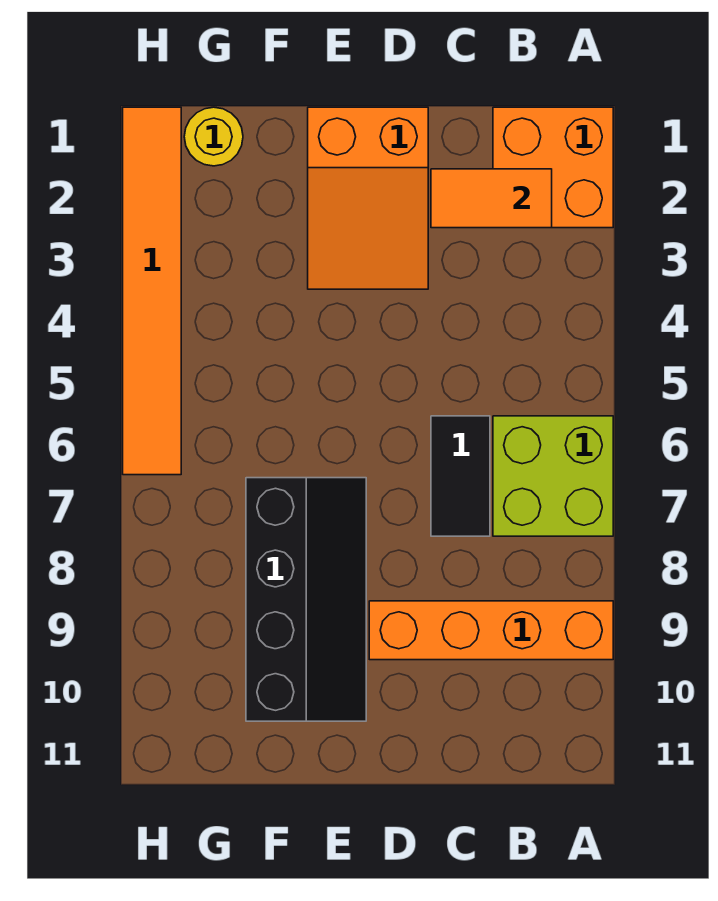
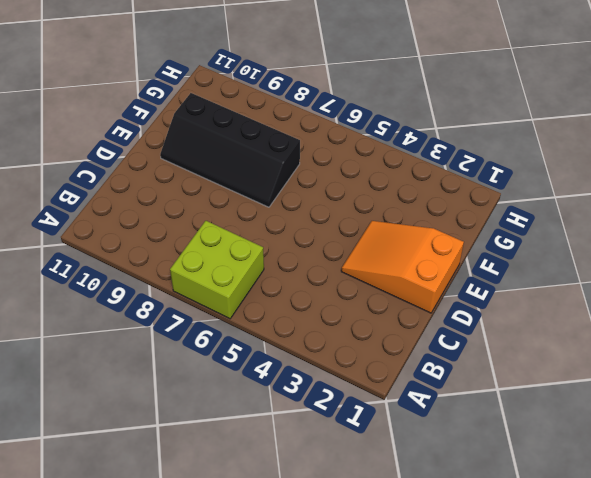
none -> orange brick A1:B2 level 1
none -> orange brick A9:D9 level 1

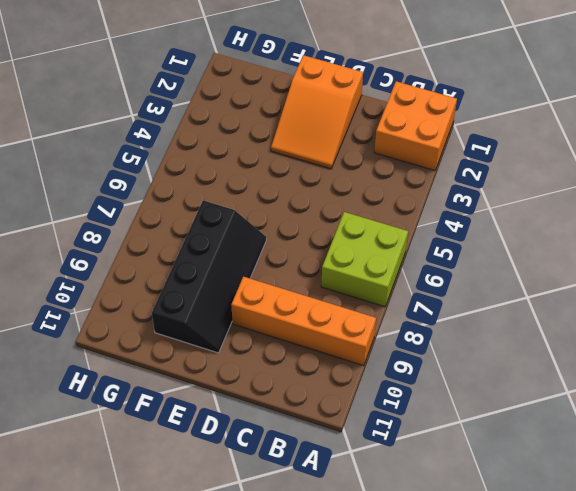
none -> black tile C6:C7 level 1
none -> yellow round brick G1 level 1

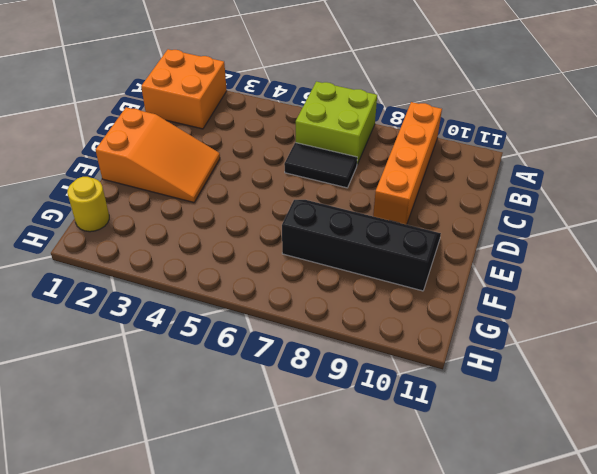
none -> orange tile H1:H6 level 1
none -> orange tile B2:C2 level 2

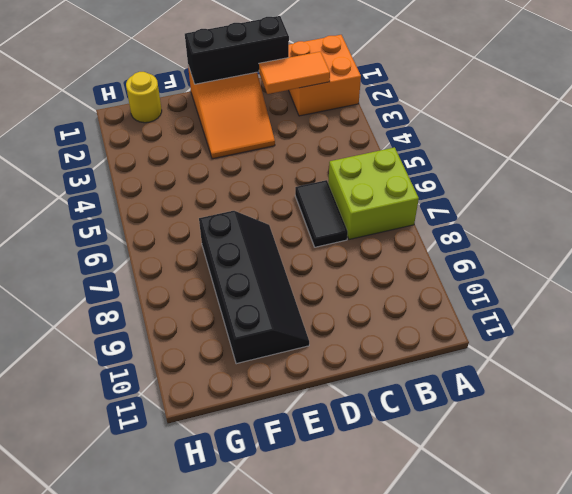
black brick C1:E1 level 2 -> none
none -> orange brick A9:D9 level 1
none -> orange tile H1:H6 level 1

